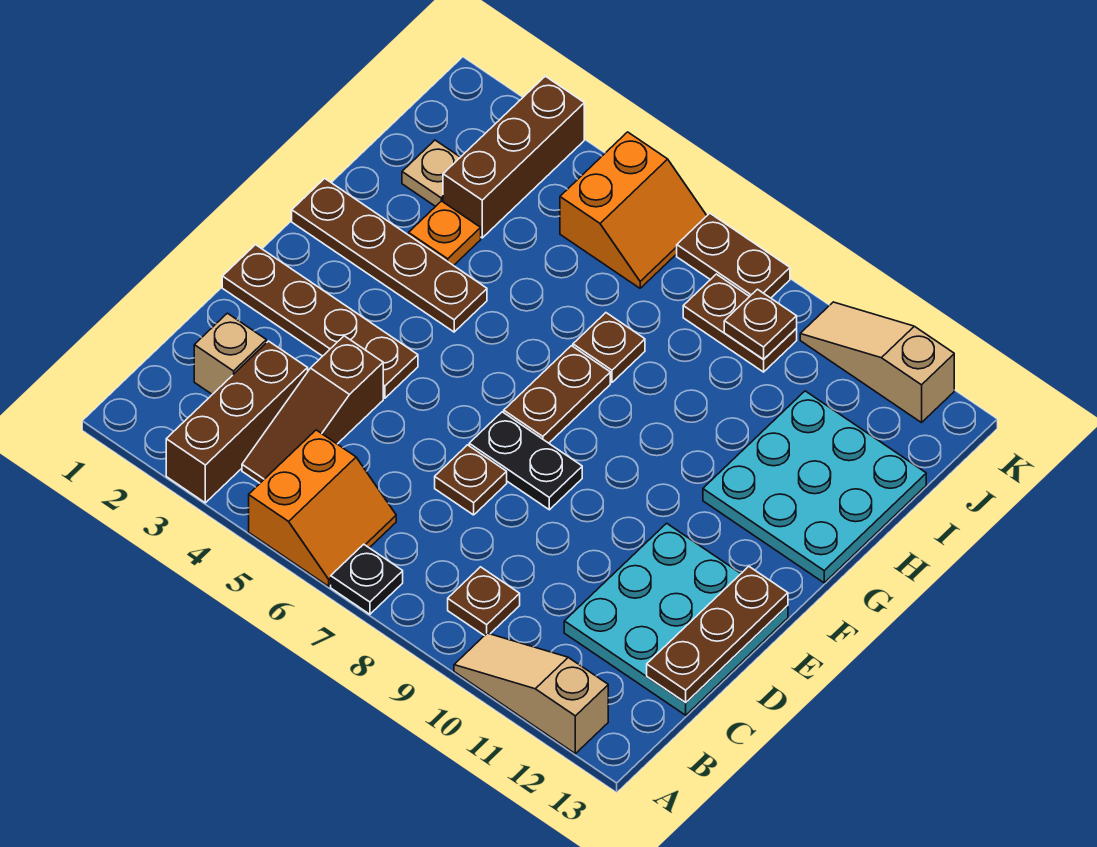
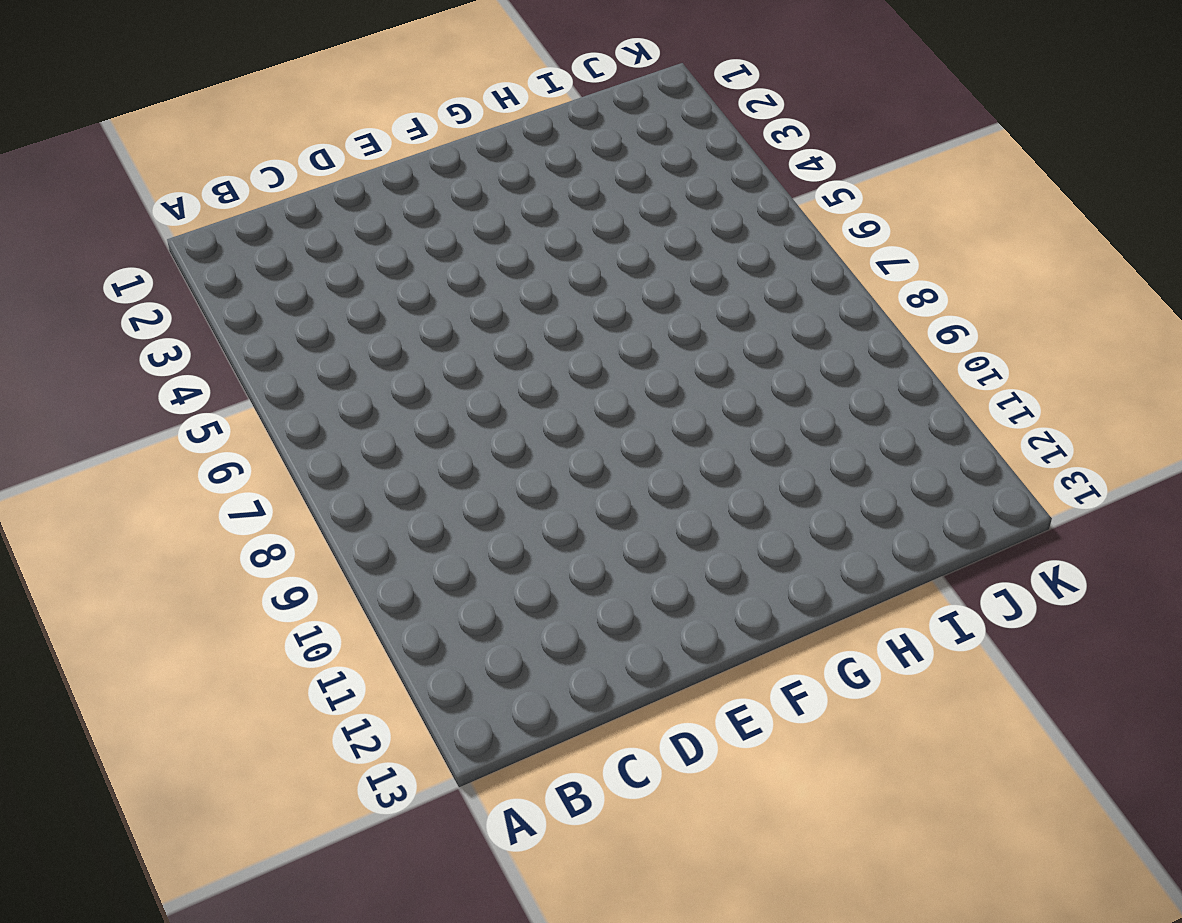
none -> brown brick A3:C3 level 1
none -> orange slope A5:B6 level 1 top 5
none -> black plate A7 level 1

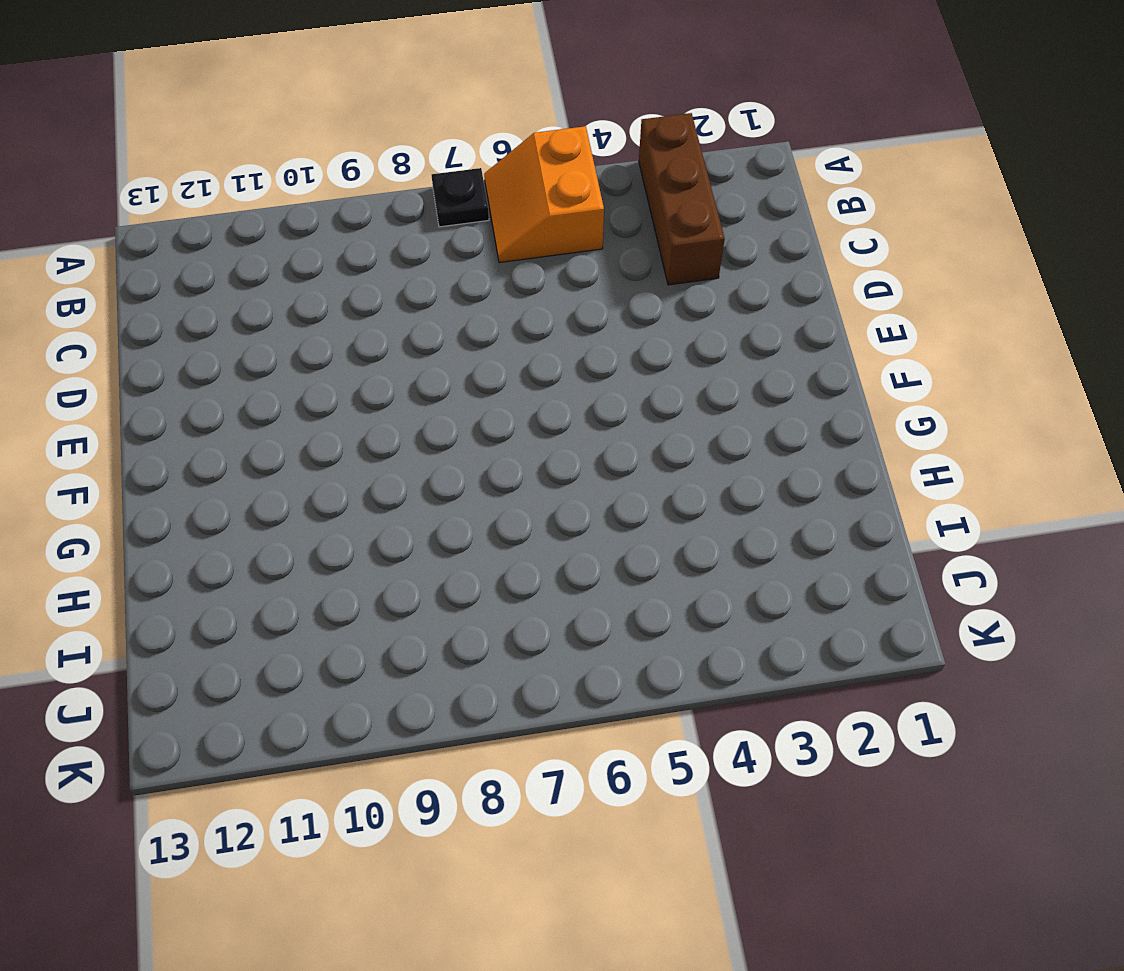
none -> tan slope A10:A12 level 1 top 12
none -> brown slope B4:D4 level 1 top D
none -> brown plate B9 level 1

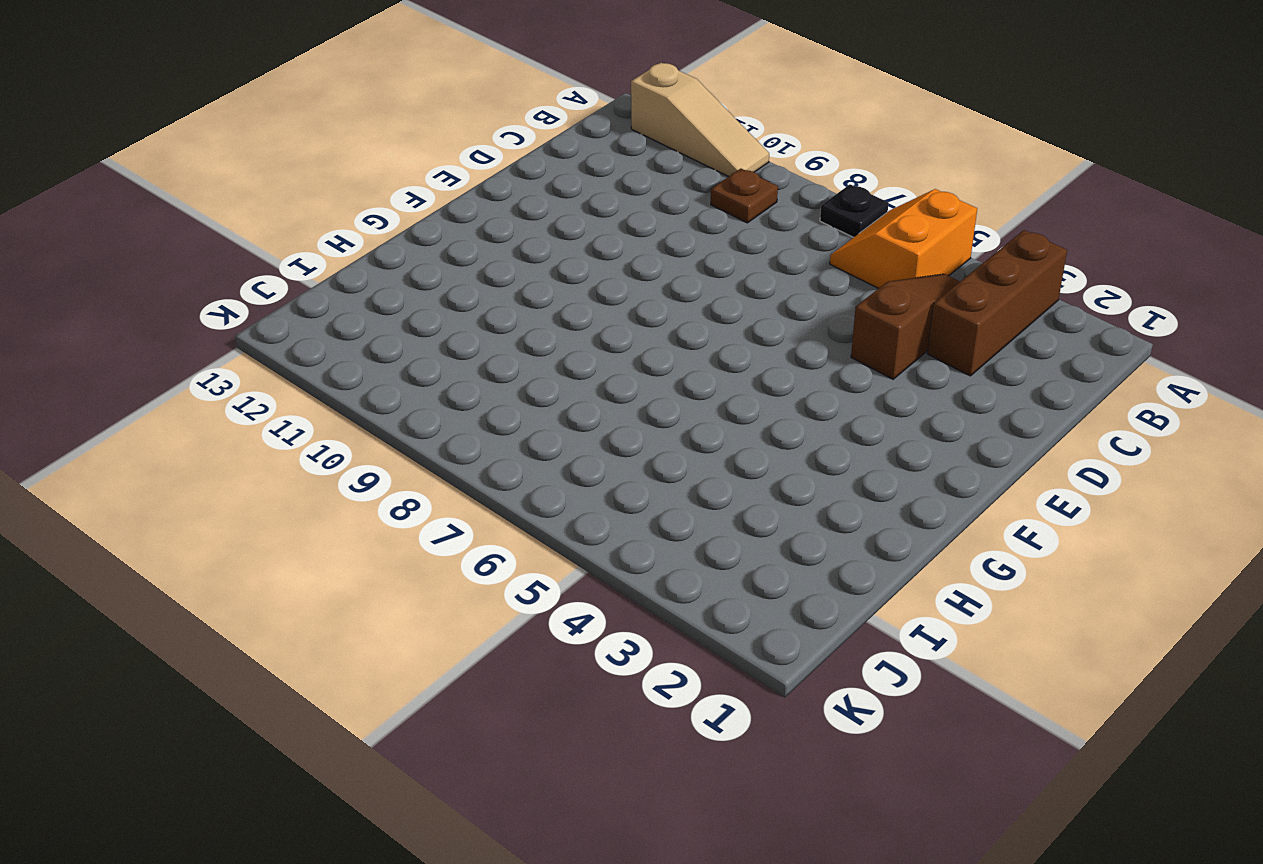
none -> tan brick C2 level 1
none -> cyan plate C11:E13 level 1
none -> brown plate D7 level 1

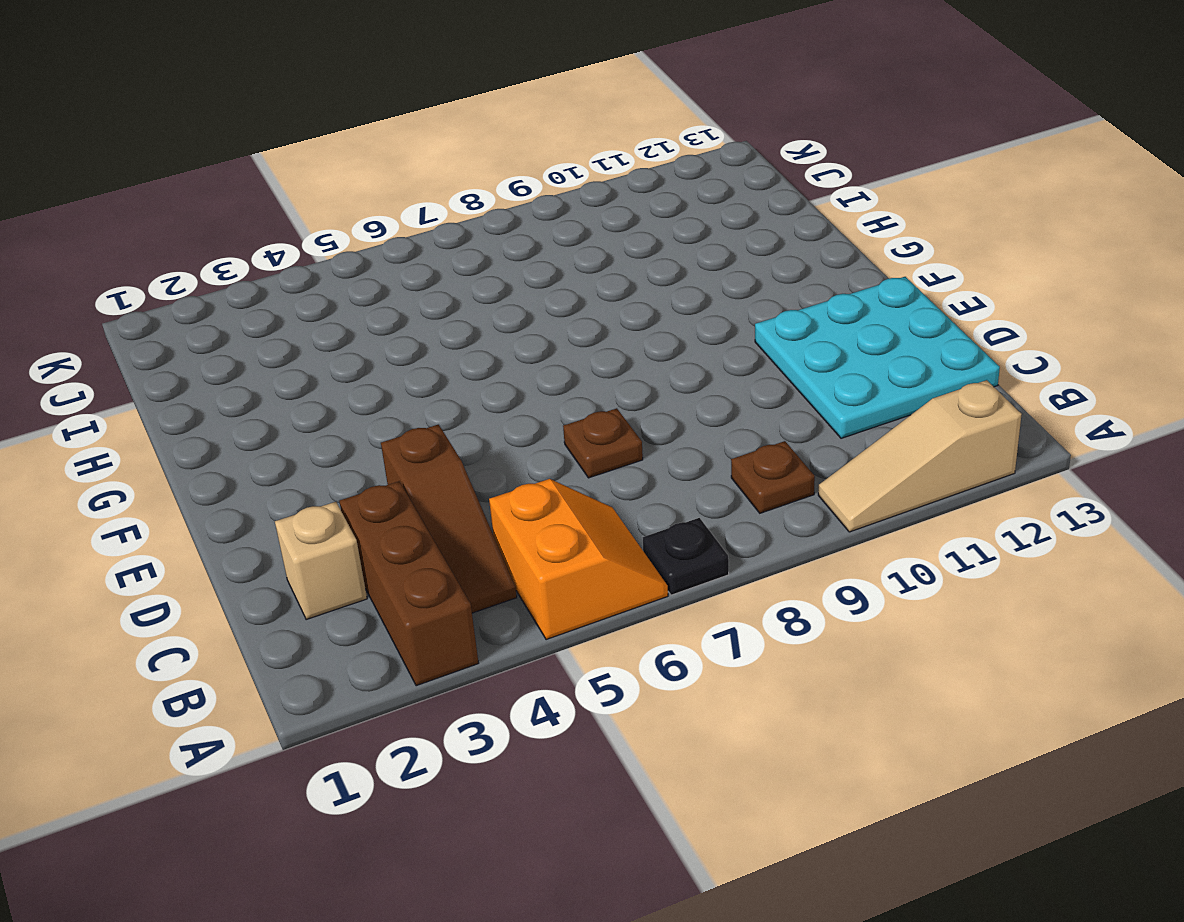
none -> brown plate E1:E4 level 1
none -> black plate E7:E8 level 1
none -> brown plate F7:G7 level 1

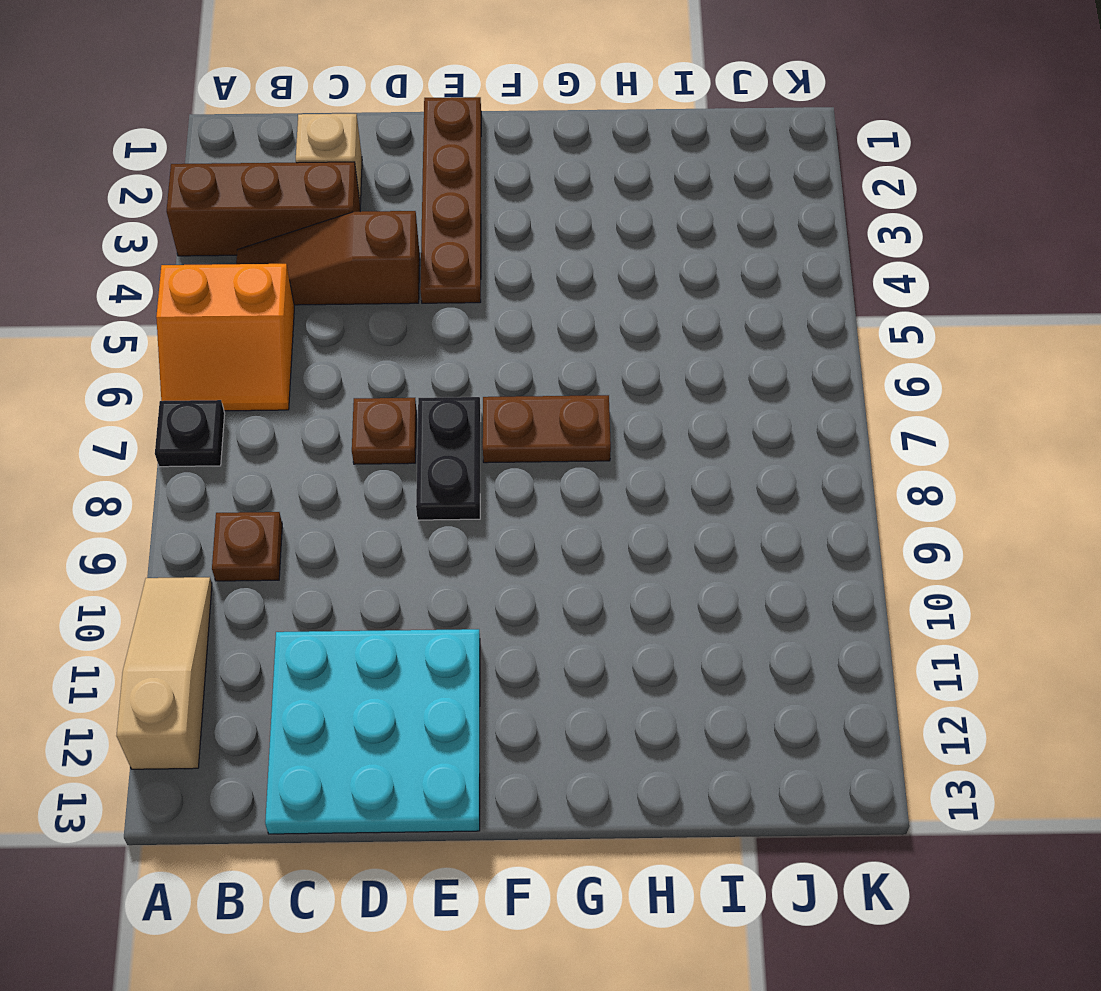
none -> brown plate G1:G4 level 1
none -> cyan plate G11:I13 level 1
none -> orange plate H3 level 1

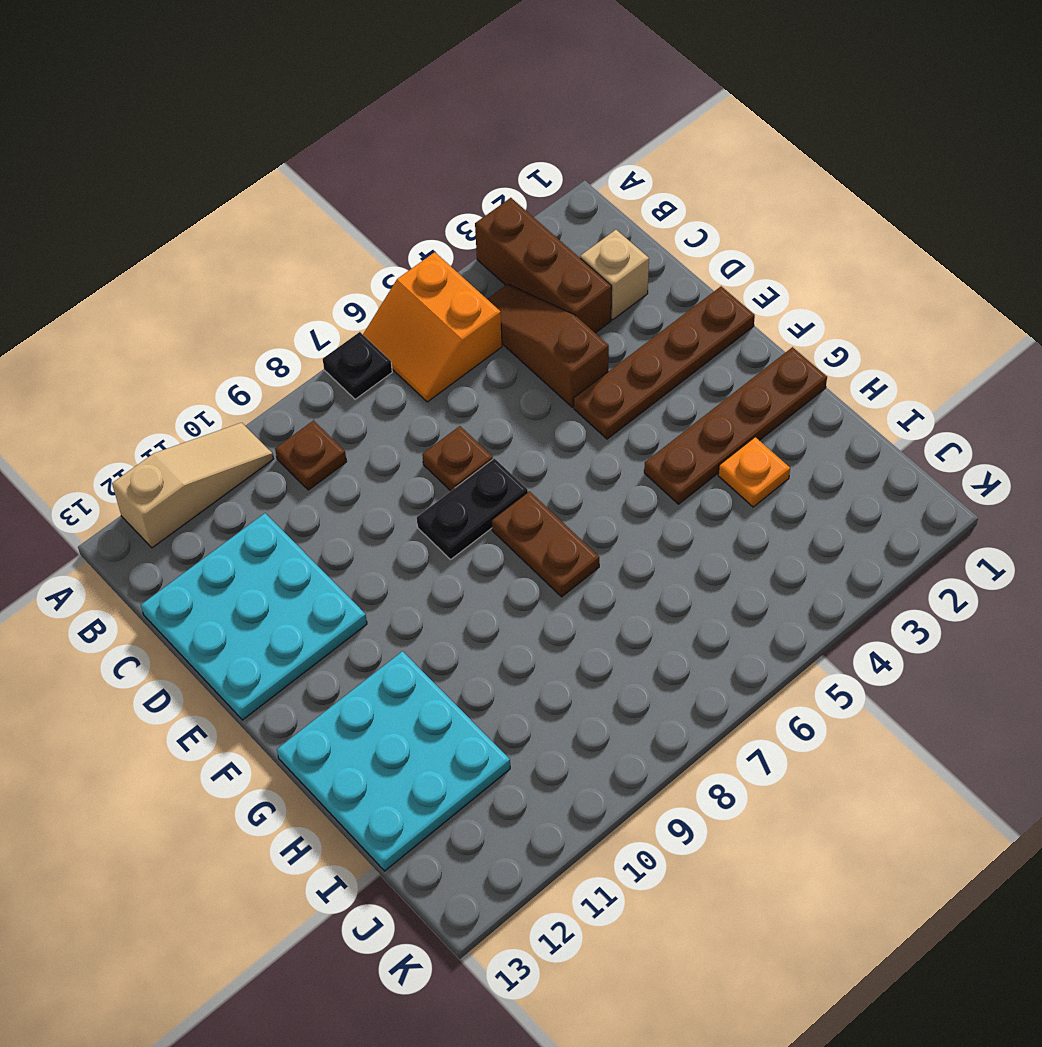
none -> brown plate H7 level 1
none -> tan plate I2 level 1
none -> brown brick I3:K3 level 1

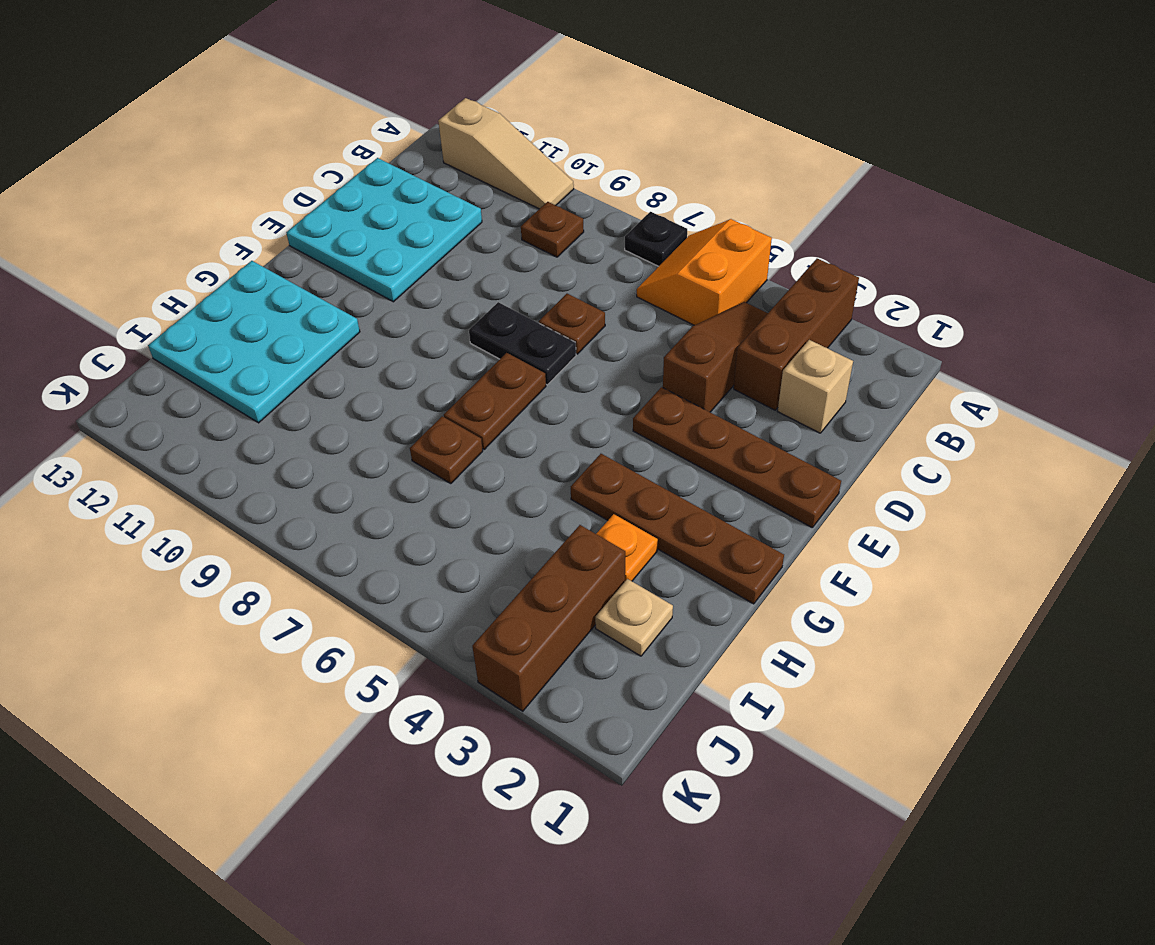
none -> orange slope J5:K6 level 1 top 5
none -> brown plate J8:J9 level 1
none -> brown plate K7:K8 level 1

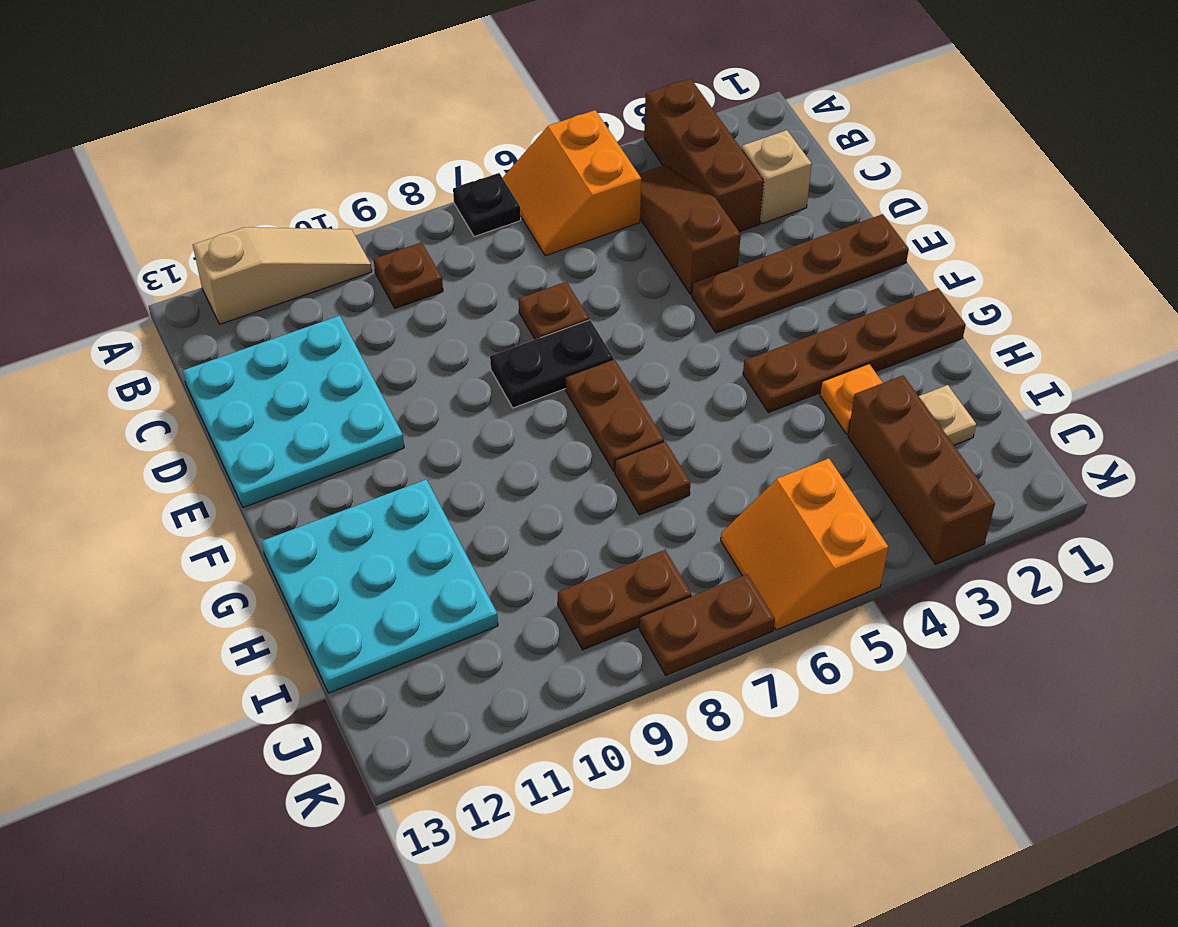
none -> tan slope K10:K12 level 1 top 12
none -> brown plate C13:E13 level 2
none -> brown plate J9 level 2

